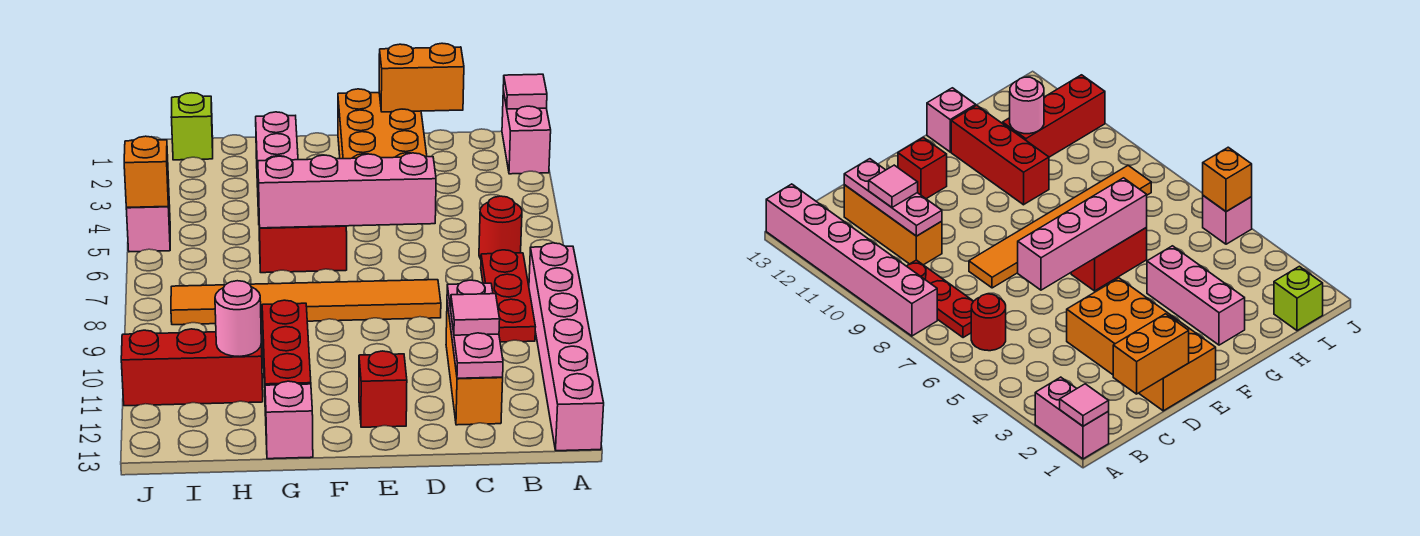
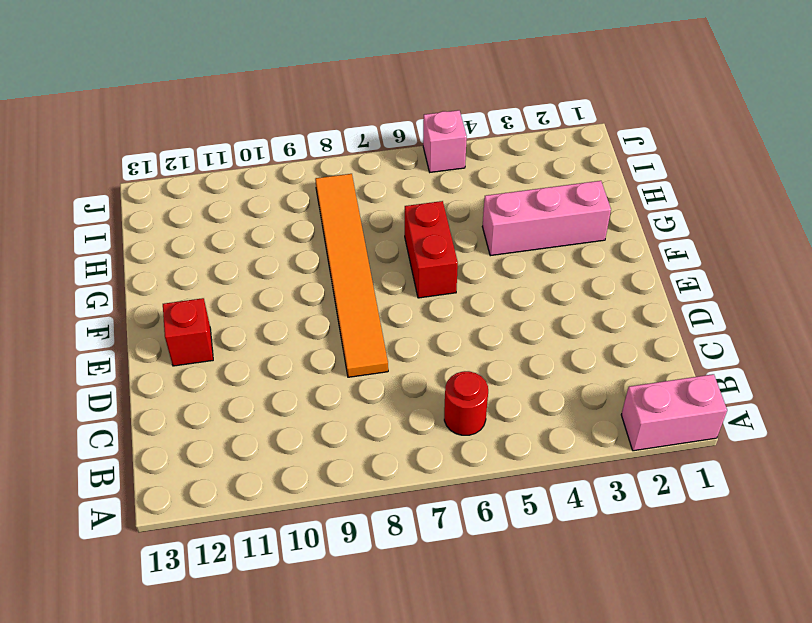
none -> pink brick A8:A13 level 1
none -> red plate B7:B9 level 1
none -> orange brick C10:C12 level 1

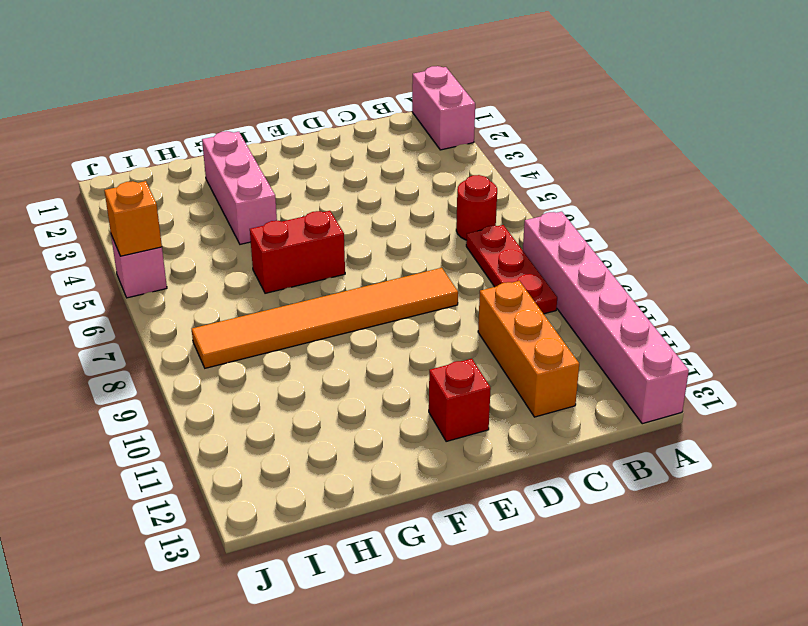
none -> orange brick D1:E4 level 1
none -> red brick G10:G12 level 1
none -> pink brick G13 level 1

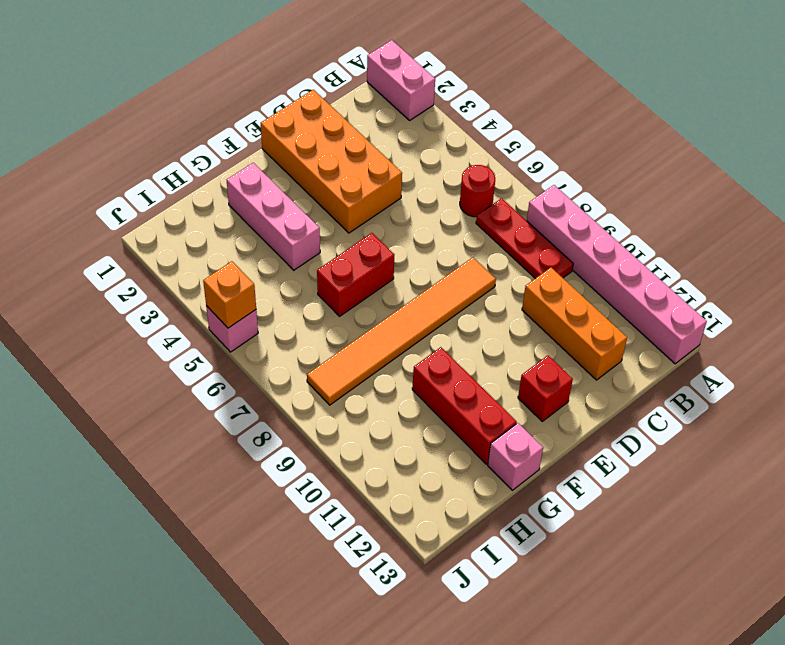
none -> red brick H11:J11 level 1
none -> lime brick I1 level 1
none -> pink tile A1 level 2

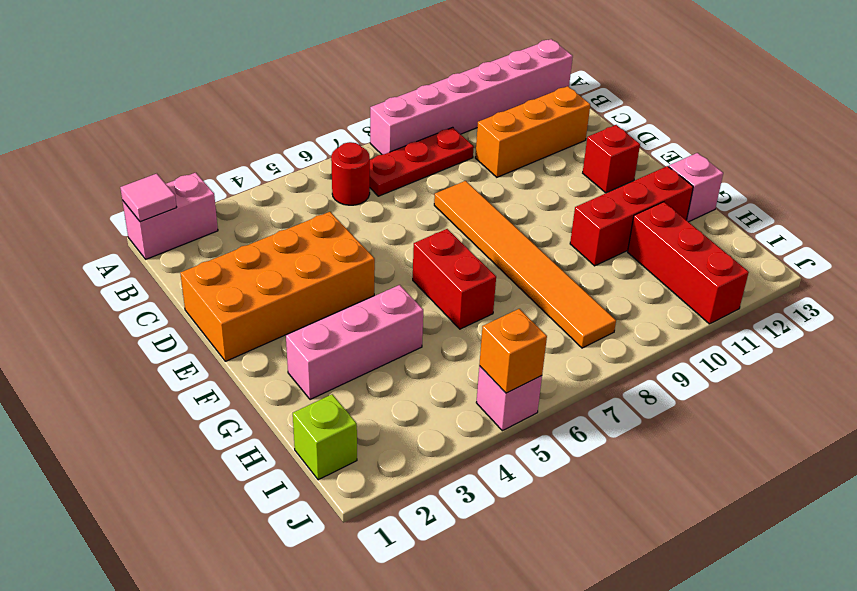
none -> orange brick C1:D1 level 2
none -> pink plate C10:C12 level 2
none -> pink brick D6:G6 level 2

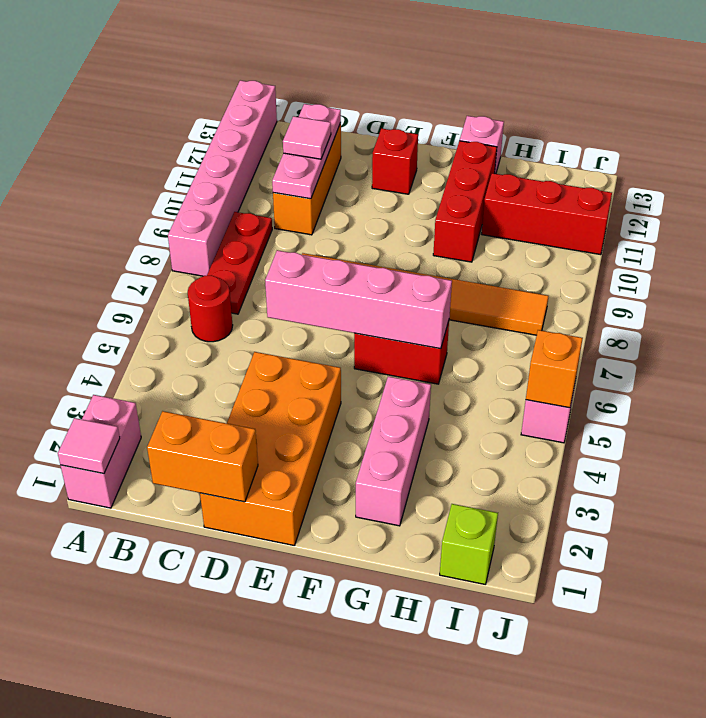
none -> pink round brick H11 level 2

